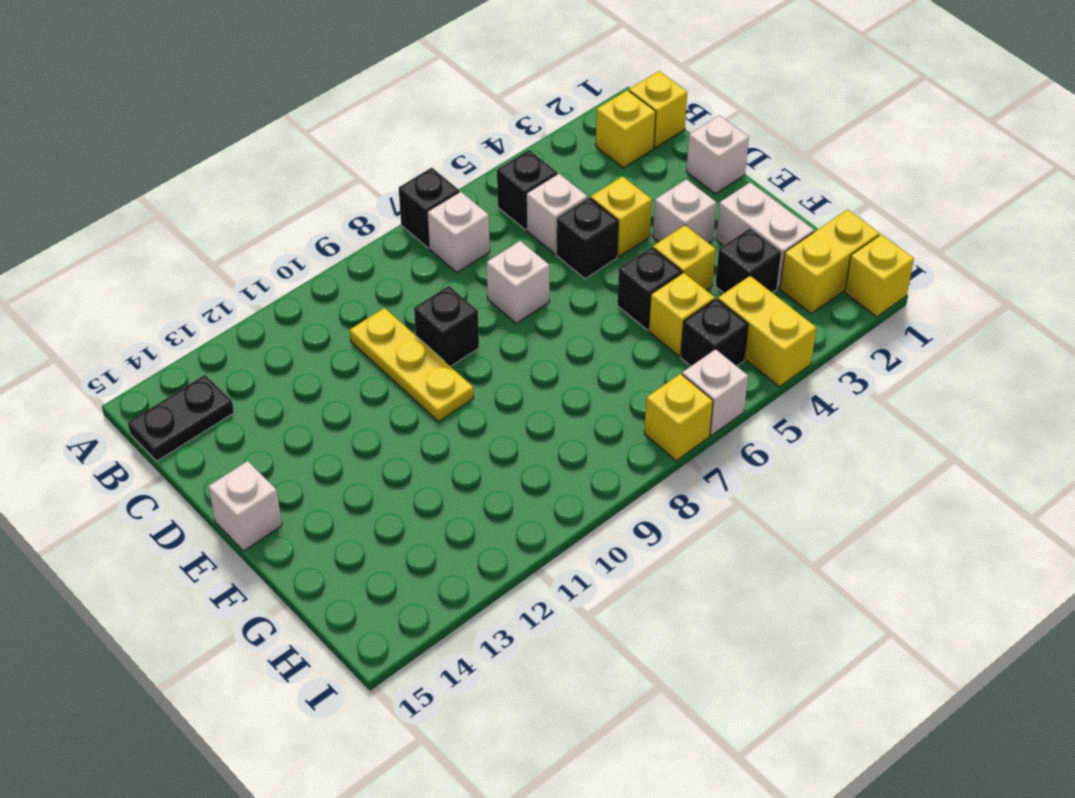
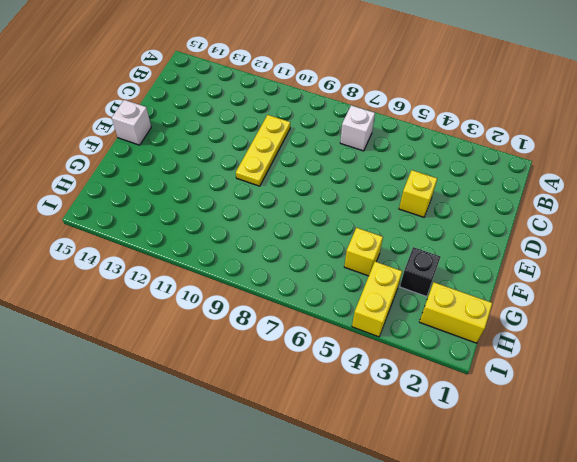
none -> black brick A7 level 1
none -> yellow brick B1 level 1
none -> yellow brick B2 level 1

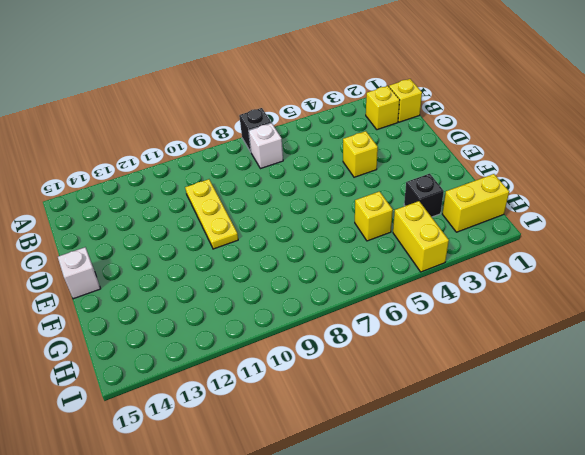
none -> black brick B5 level 1
none -> black plate B14:B15 level 1
none -> white brick C5 level 1

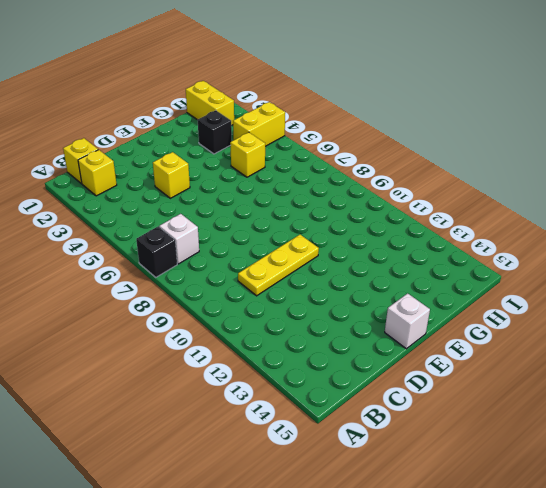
none -> black brick B5 level 1
none -> black plate B14:B15 level 1
none -> white brick C5 level 1

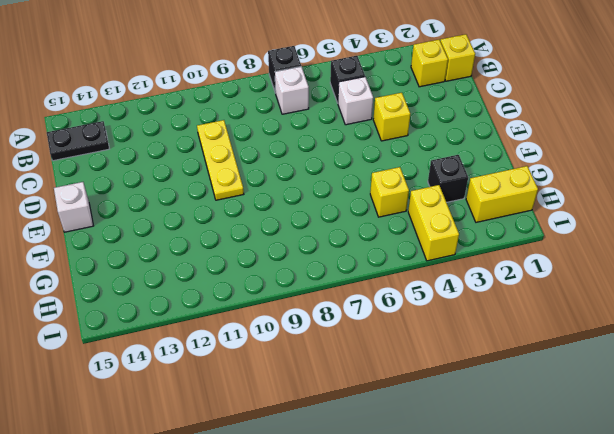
none -> white brick D1 level 1
none -> black brick D5 level 1
none -> white brick D7 level 1

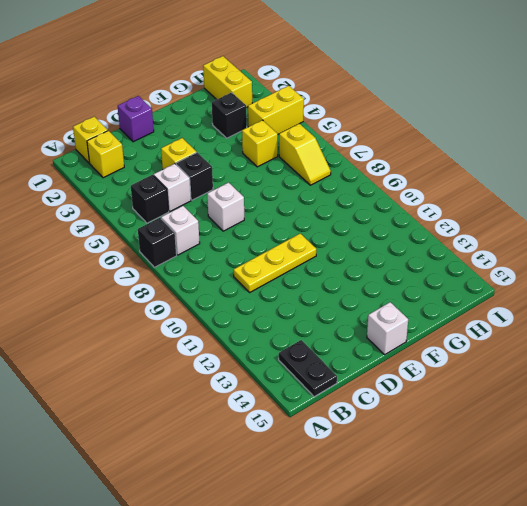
purple brick D1 level 1 -> white brick D1 level 1
yellow slope H6:H7 level 1 top 6 -> none
none -> black brick D9 level 1
none -> white brick E3 level 1
none -> white brick F2:G2 level 1

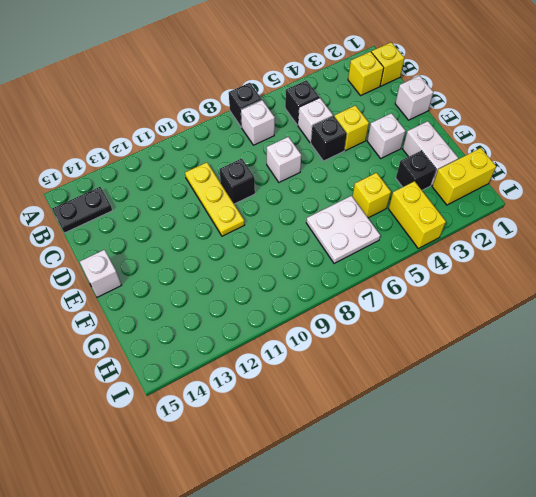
white plate G6:H7 level 1 -> none
none -> yellow brick F4 level 1
none -> black brick F5 level 1
none -> black brick H5 level 1

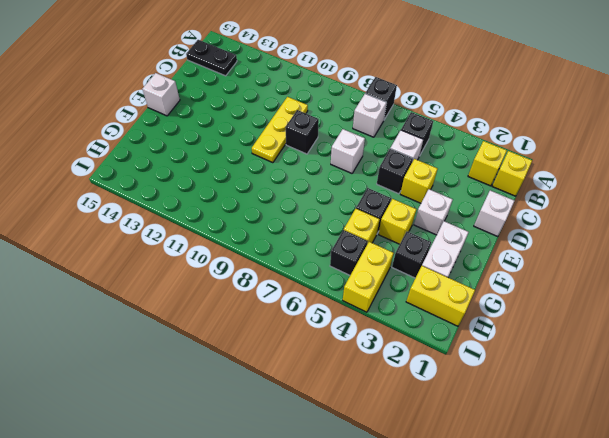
none -> yellow brick I1 level 1
none -> white brick I6 level 1
none -> yellow brick I7 level 1

